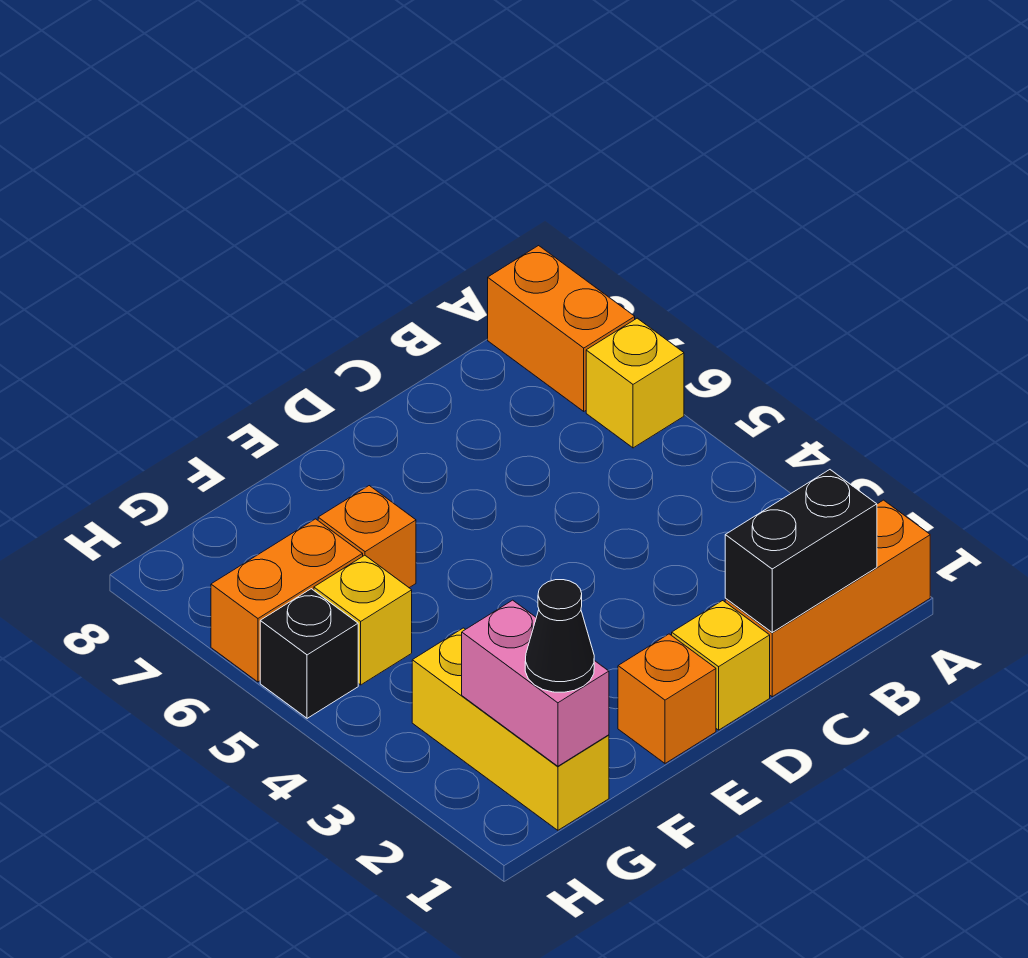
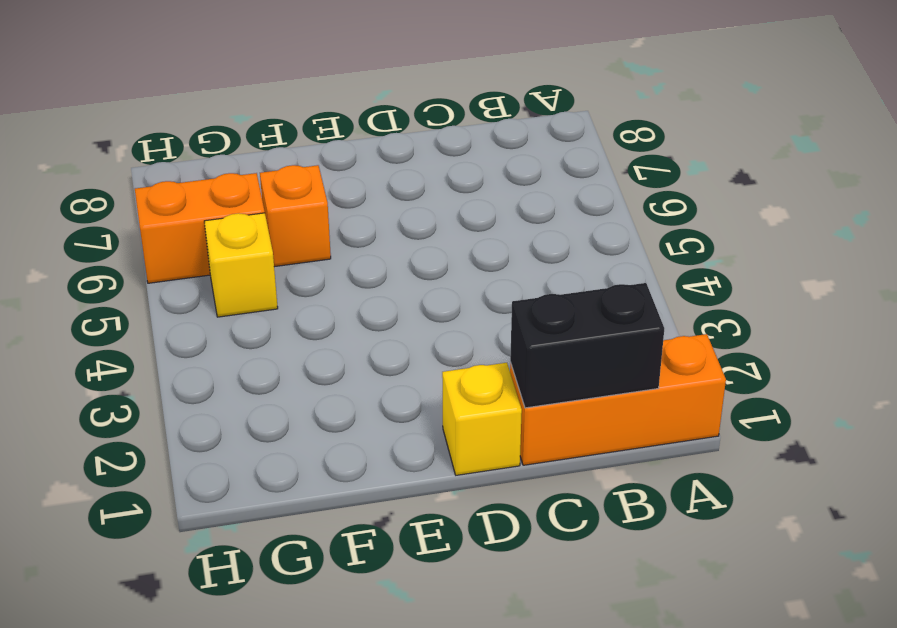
none -> yellow brick A6 level 1
none -> orange brick A7:A8 level 1
none -> orange brick E1 level 1

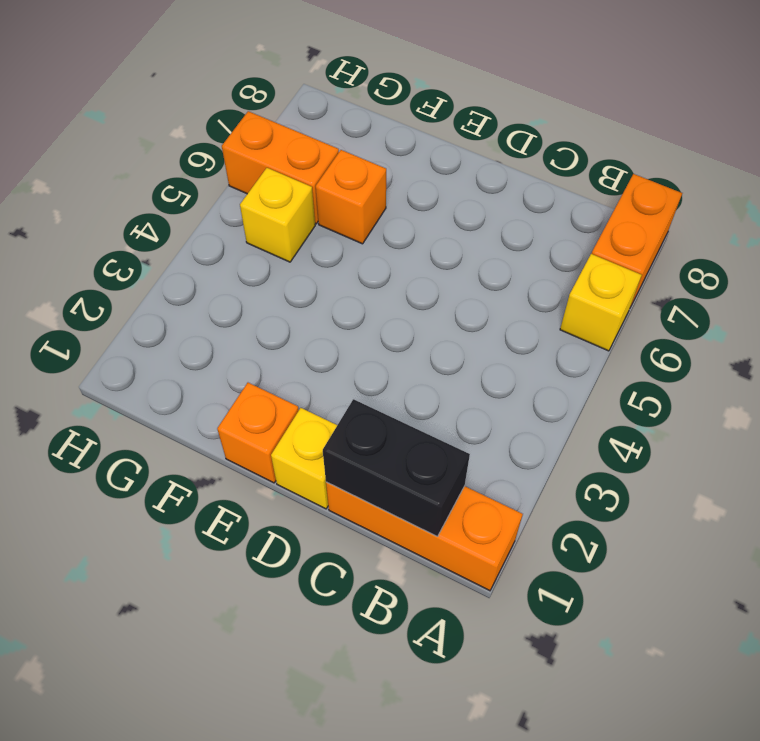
none -> yellow brick G1:G3 level 1
none -> black brick H5 level 1
none -> pink brick G1:G2 level 2

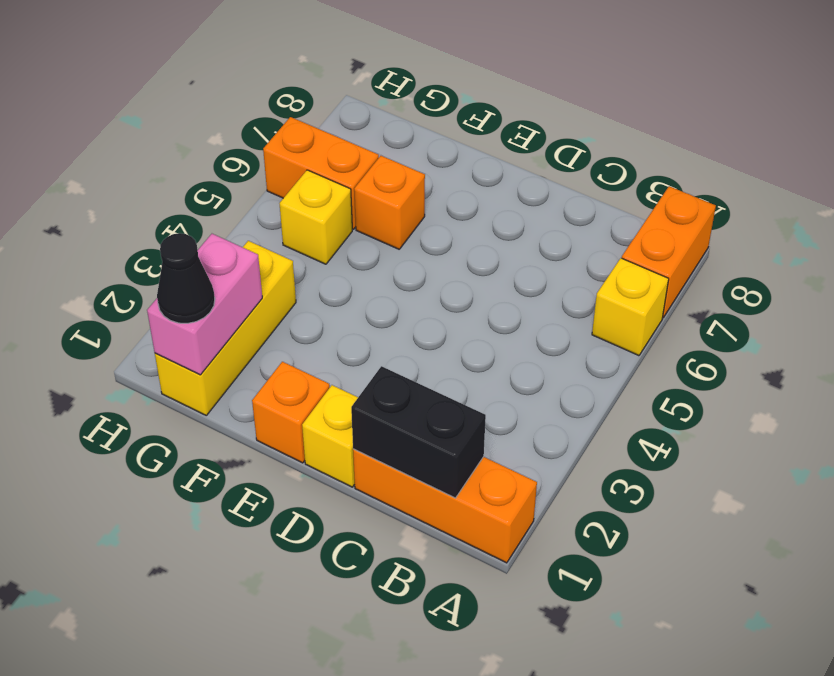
none -> black brick H5 level 1

